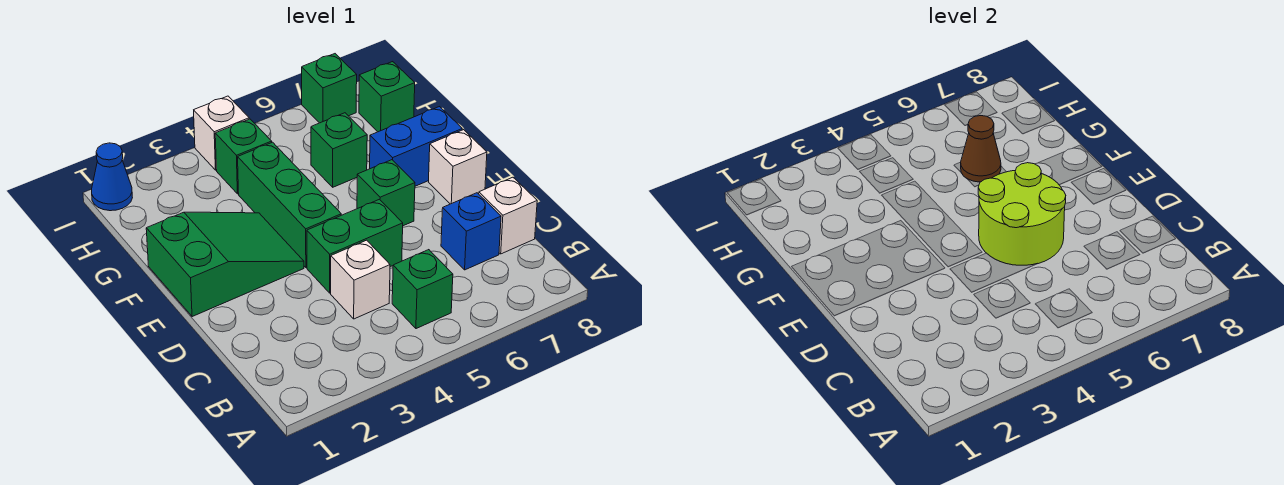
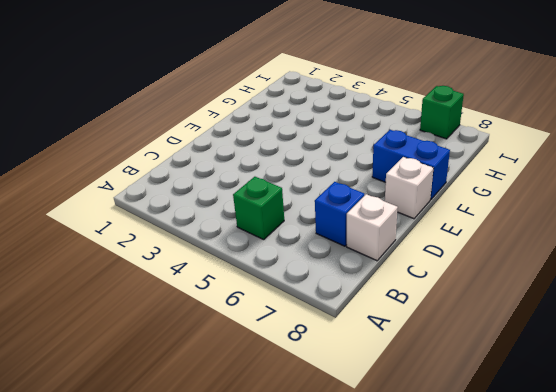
none -> white brick C4 level 1
none -> green brick D4:D5 level 1
none -> green slope E1:F3 level 1 top 1

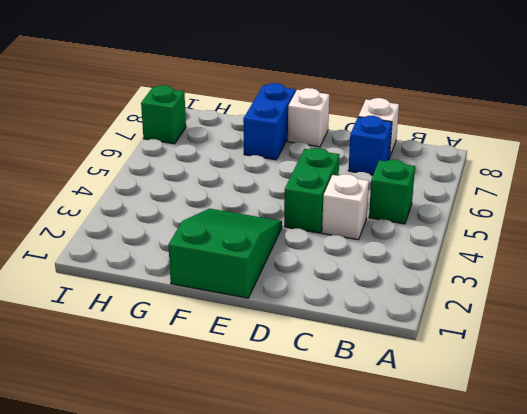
none -> green brick E4:G4 level 1
none -> green brick E6 level 1
none -> green brick G6 level 1

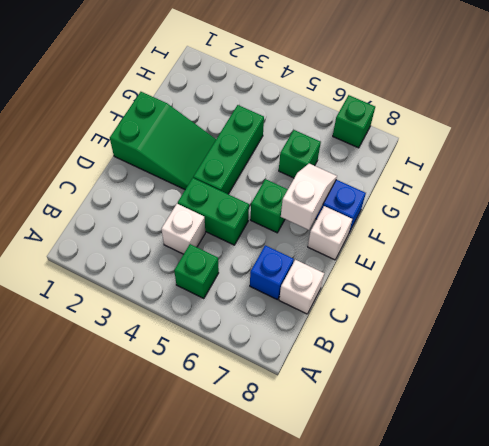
white slope E7:F7 level 2 top E -> none
none -> green brick H4 level 1
none -> green brick H8 level 1
none -> blue cone I1 level 1

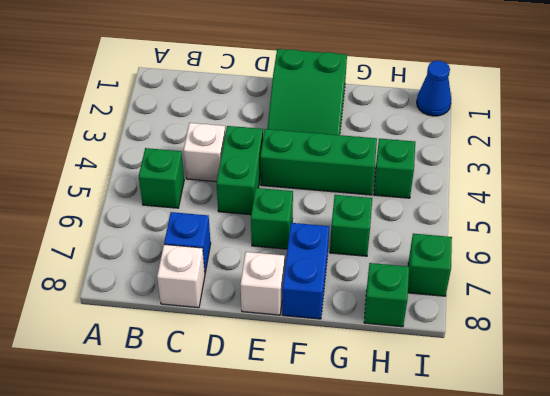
none -> white brick I4 level 1
none -> lime round brick D5:E6 level 2
none -> brown cone G6 level 2

